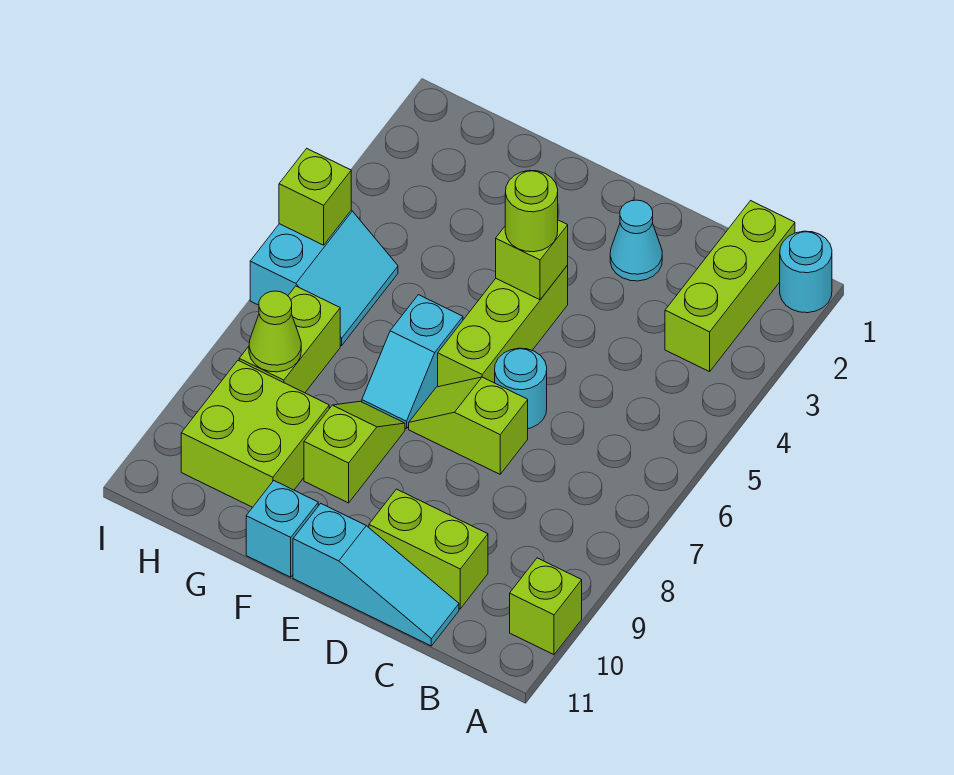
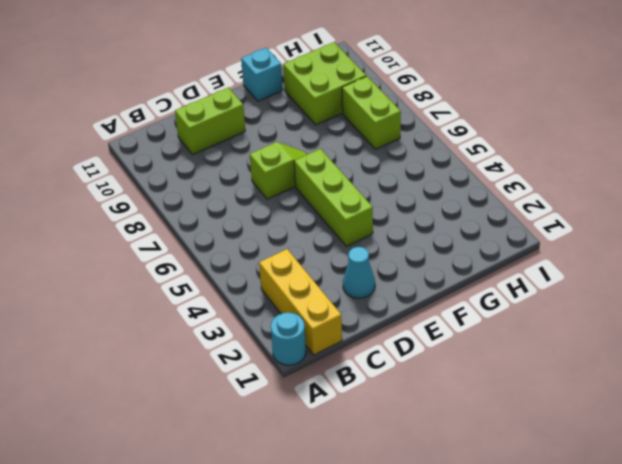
yellow brick B1:B3 level 1 -> lime brick B1:B3 level 1
none -> lime brick A10 level 1
none -> cyan slope C11:E11 level 1 top E
none -> cyan round brick D6 level 1

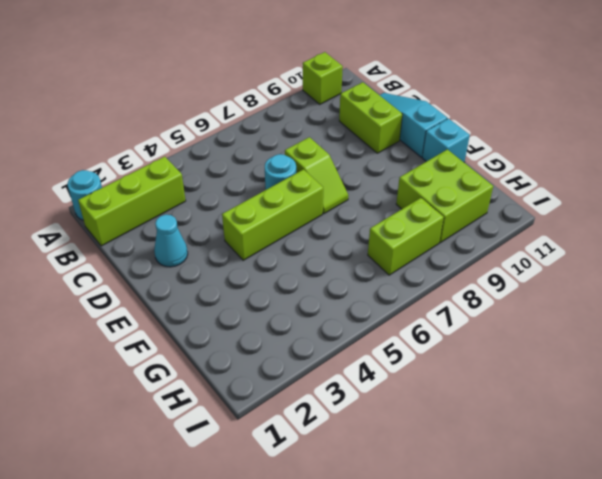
none -> cyan slope F6:F7 level 1 top 6
none -> lime slope F8:F9 level 1 top 9
none -> cyan slope H5:I6 level 1 top I

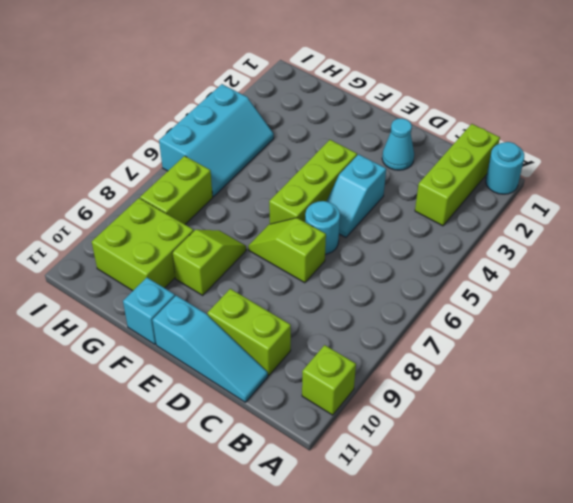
cyan slope D4:D5 level 1 top 4 -> cyan slope F6:F7 level 1 top 6
cyan slope H4:I6 level 1 top I -> cyan slope H5:I6 level 1 top I
none -> lime brick E4 level 2
none -> lime cone H8 level 2
none -> lime brick I5 level 2

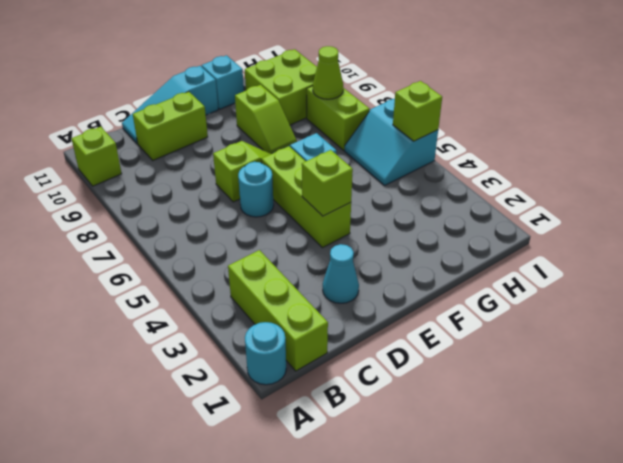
none -> lime round brick E4 level 3

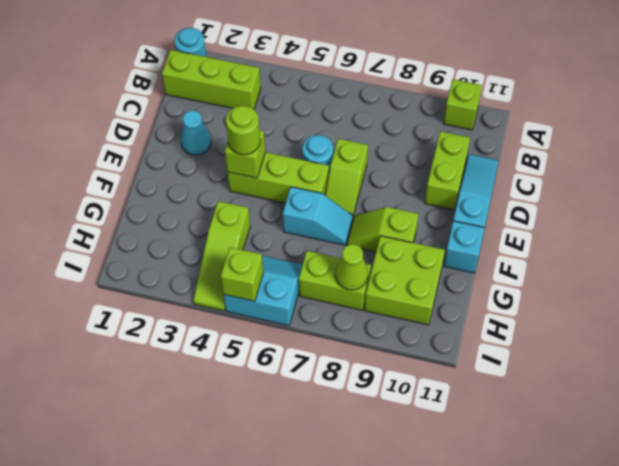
lime slope G4:I4 level 1 top G -> none

